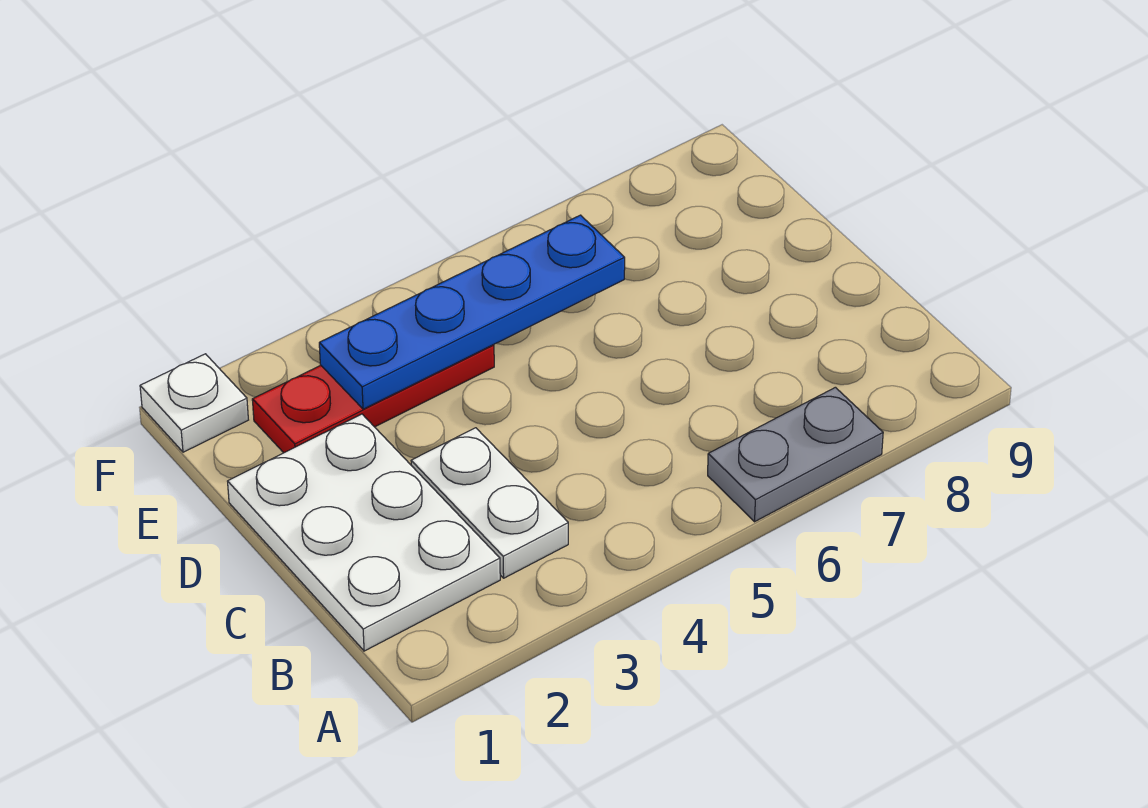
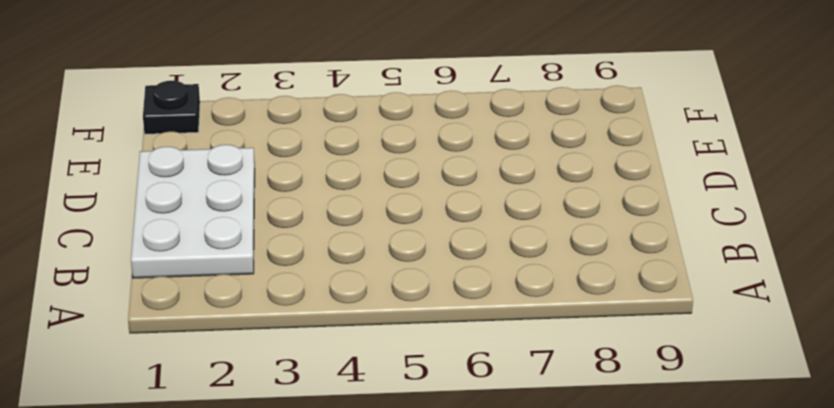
black plate F1 level 1 -> white plate F1 level 1
none -> grey plate A6:A7 level 1
none -> white plate B3:C3 level 1

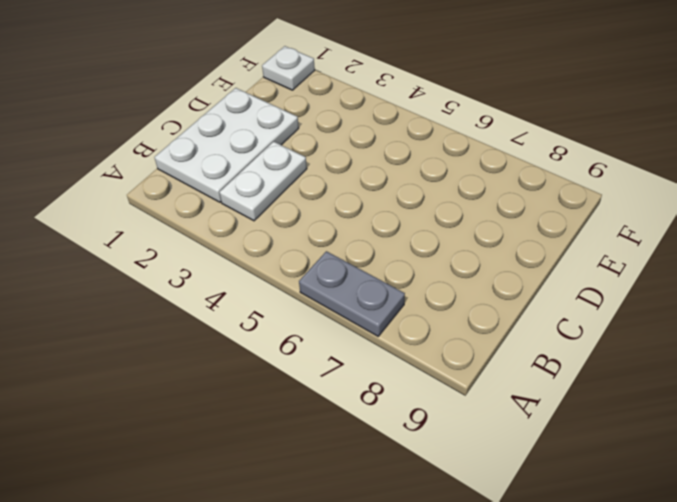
none -> red plate E2:E4 level 1
none -> blue plate E3:E6 level 2

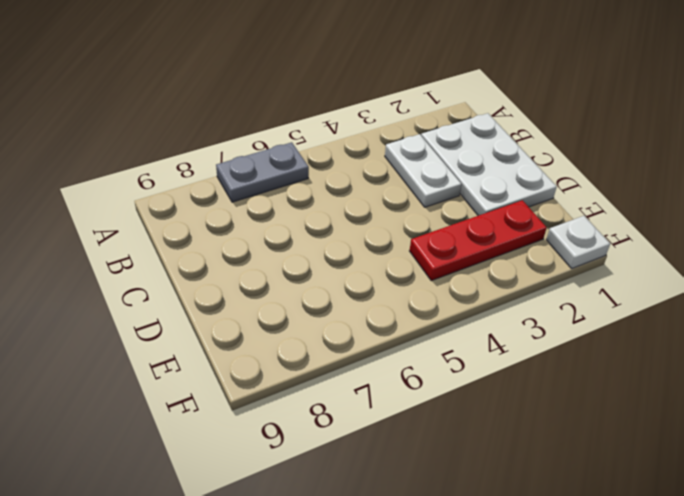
none -> blue plate E3:E6 level 2

